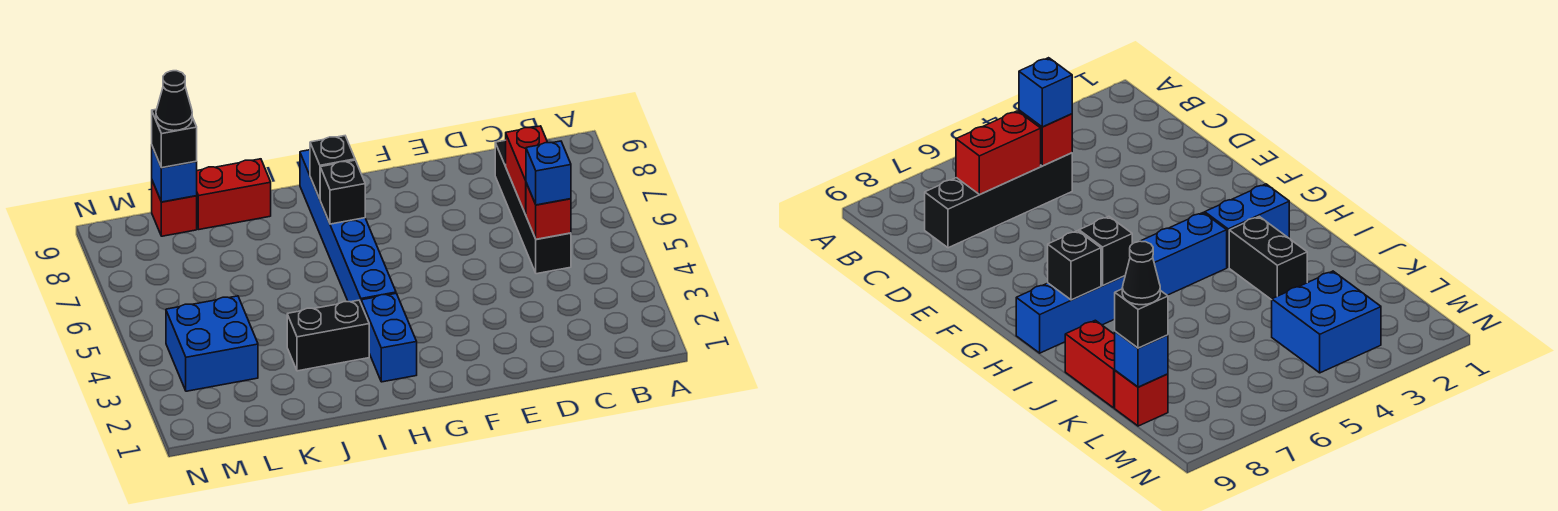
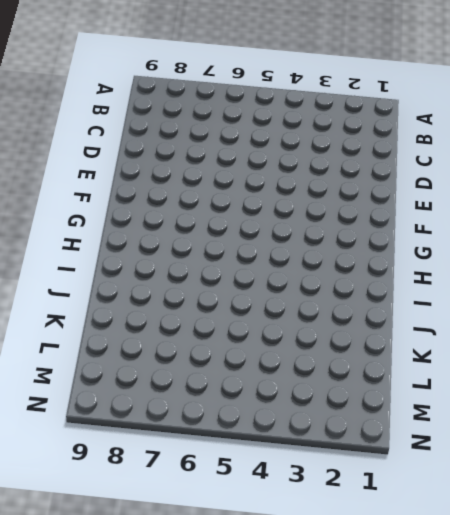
none -> black brick C5:C8 level 1
none -> blue brick H2:H3 level 1
none -> blue brick H4:H9 level 1

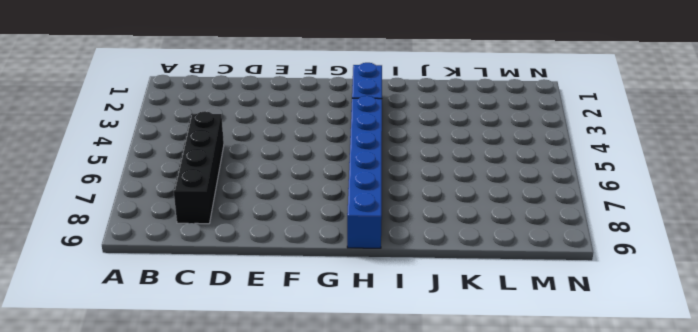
none -> black brick I3:J3 level 1
none -> red brick J9:K9 level 1
none -> blue brick L3:M4 level 1

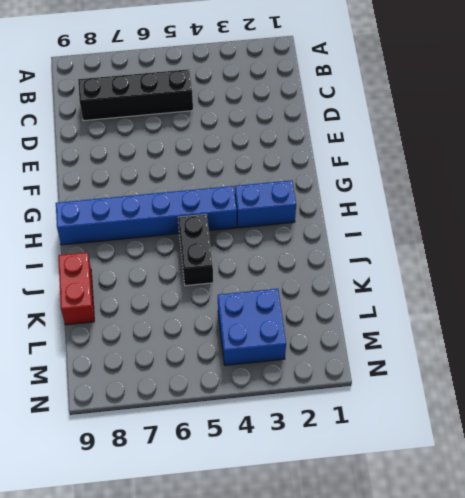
black brick I5:J5 level 1 -> black brick I3:J3 level 1
none -> red brick L9 level 1
none -> red brick C5 level 2
none -> red brick C6:C7 level 2

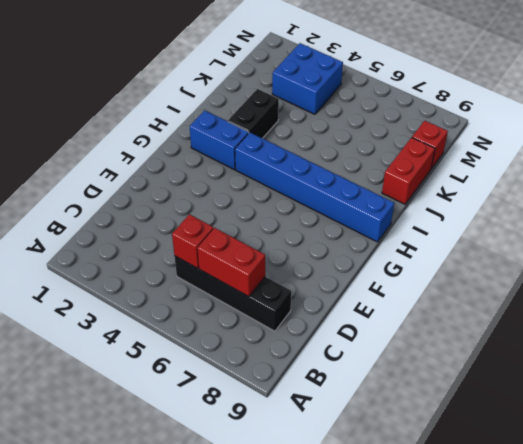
none -> black brick H7 level 2
none -> black brick H8 level 2
none -> blue brick L9 level 2

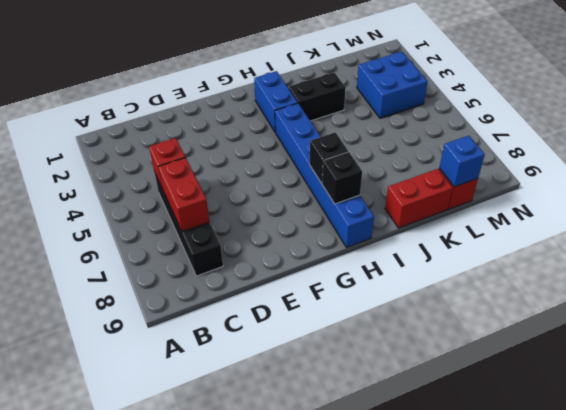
none -> blue brick C5 level 3
none -> black brick L9 level 3
none -> black cone L9 level 4

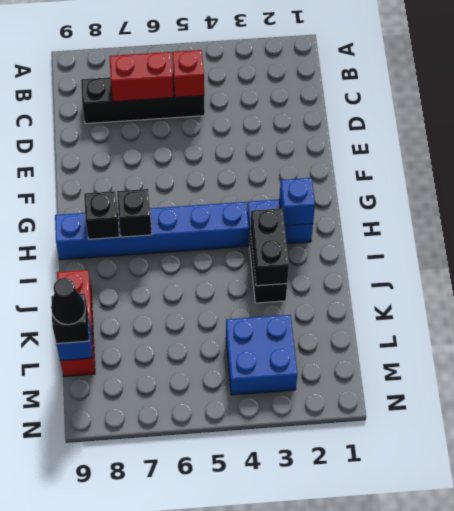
blue brick H2 level 2 -> blue brick C5 level 3
black brick I3:J3 level 2 -> none

